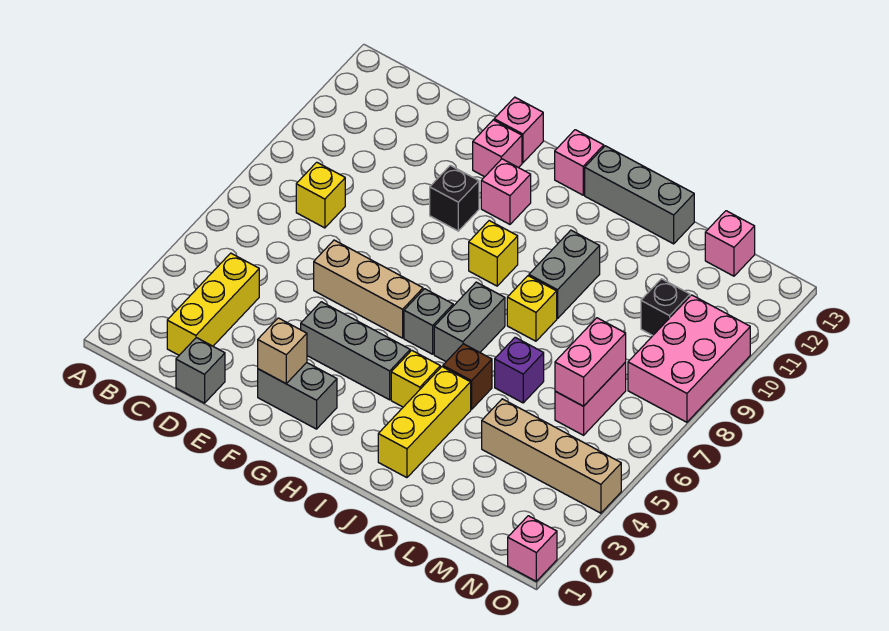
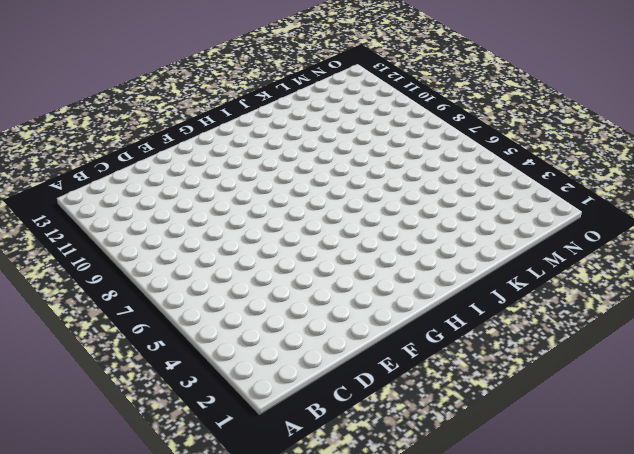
none -> yellow brick C2:C4 level 1
none -> yellow brick C8 level 1
none -> grey brick D1 level 1

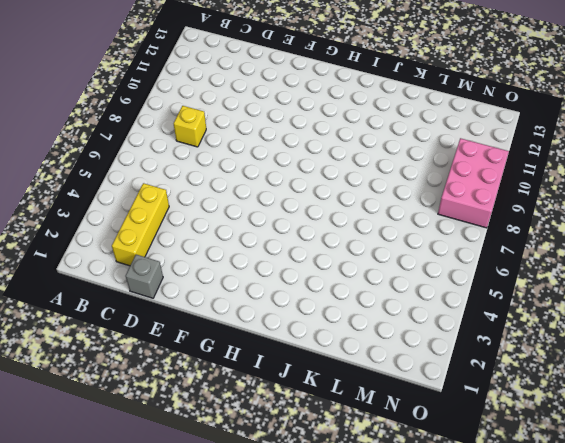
none -> tan brick E6:G6 level 1
none -> grey brick F2:G2 level 1
none -> grey brick F4:H4 level 1

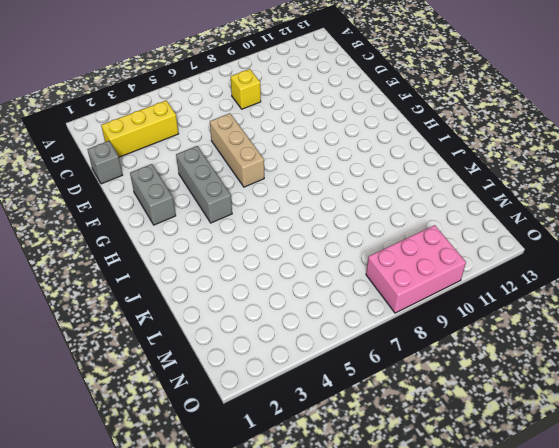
none -> black brick F10 level 1
none -> pink brick F12 level 1
none -> pink brick F13 level 1

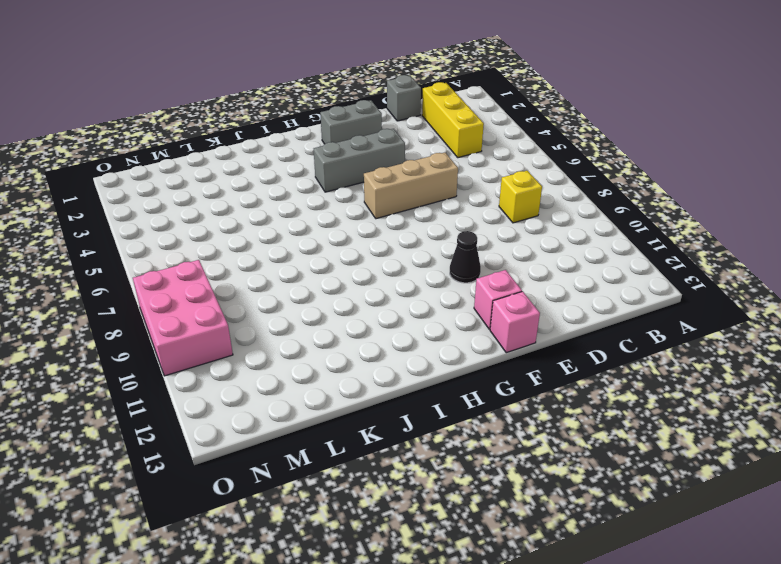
black cone F10 level 1 -> black brick F10 level 1
none -> pink brick G11 level 1
none -> grey brick H6 level 1
none -> yellow brick H9 level 1

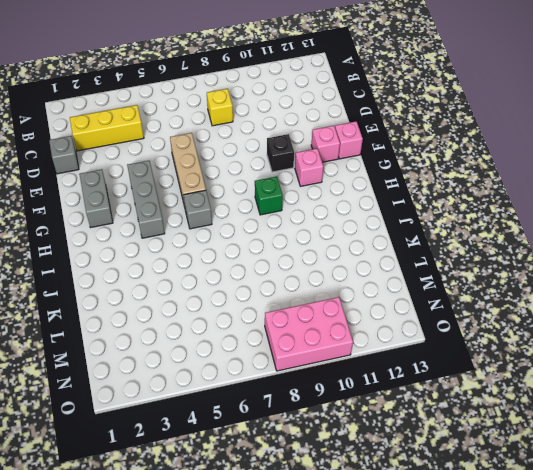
green brick H9 level 1 -> yellow brick H9 level 1
none -> pink brick H13 level 1
none -> yellow brick I4 level 1
none -> grey brick I6:I7 level 1

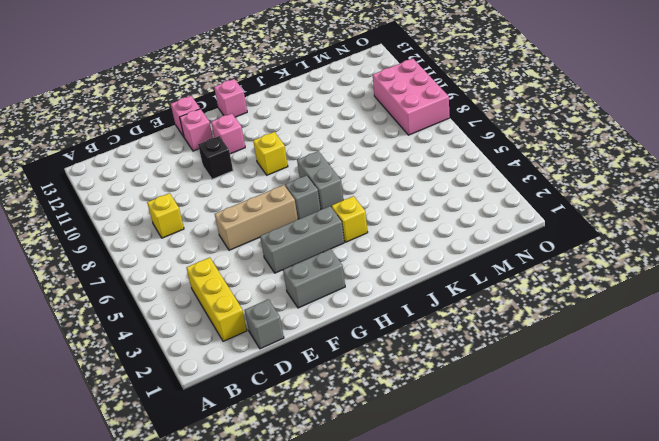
none -> grey brick I13:K13 level 1
none -> yellow brick J2:J4 level 1
none -> brown brick J5 level 1

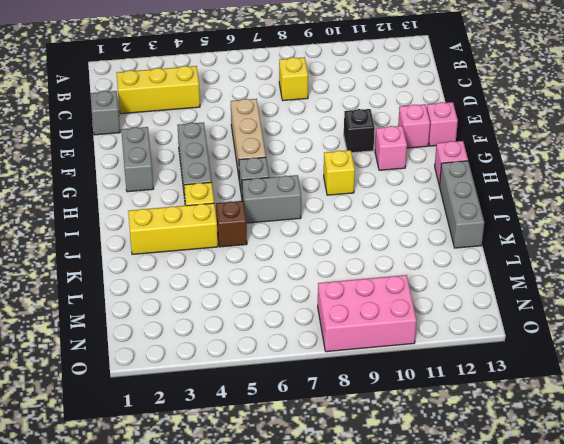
none -> yellow brick J8 level 1
none -> grey brick J9:J10 level 1
none -> purple brick K6 level 1

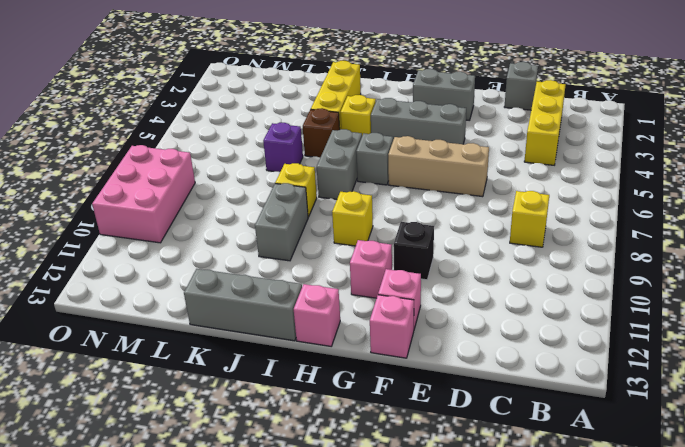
none -> tan brick L4:O4 level 1
none -> pink brick M6:M7 level 1
none -> black brick M10 level 1

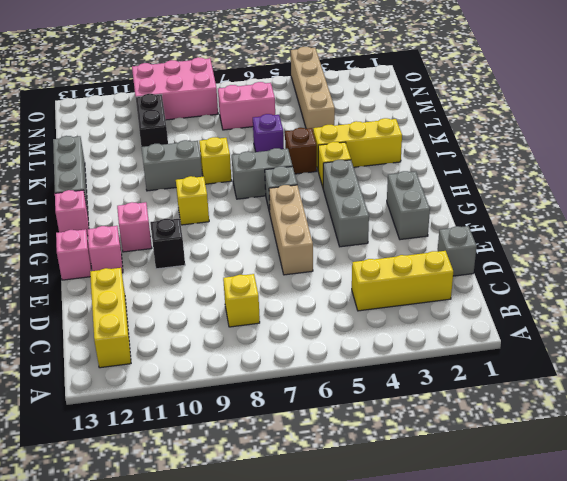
yellow brick B12:D12 level 1 -> none
black brick L10:M10 level 1 -> black brick M10 level 1
none -> pink brick M13 level 1
none -> pink brick O1 level 1
none -> tan brick F2 level 2

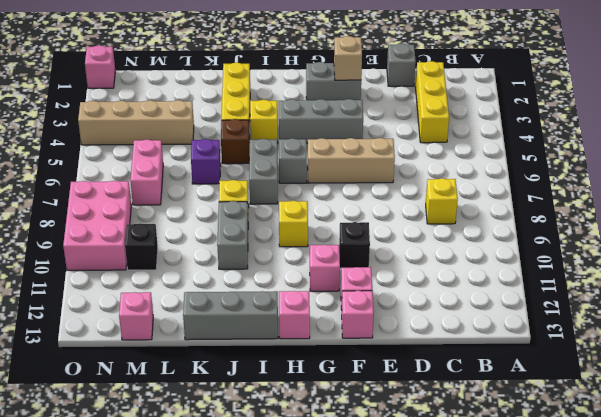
none -> pink brick M6:M7 level 2

